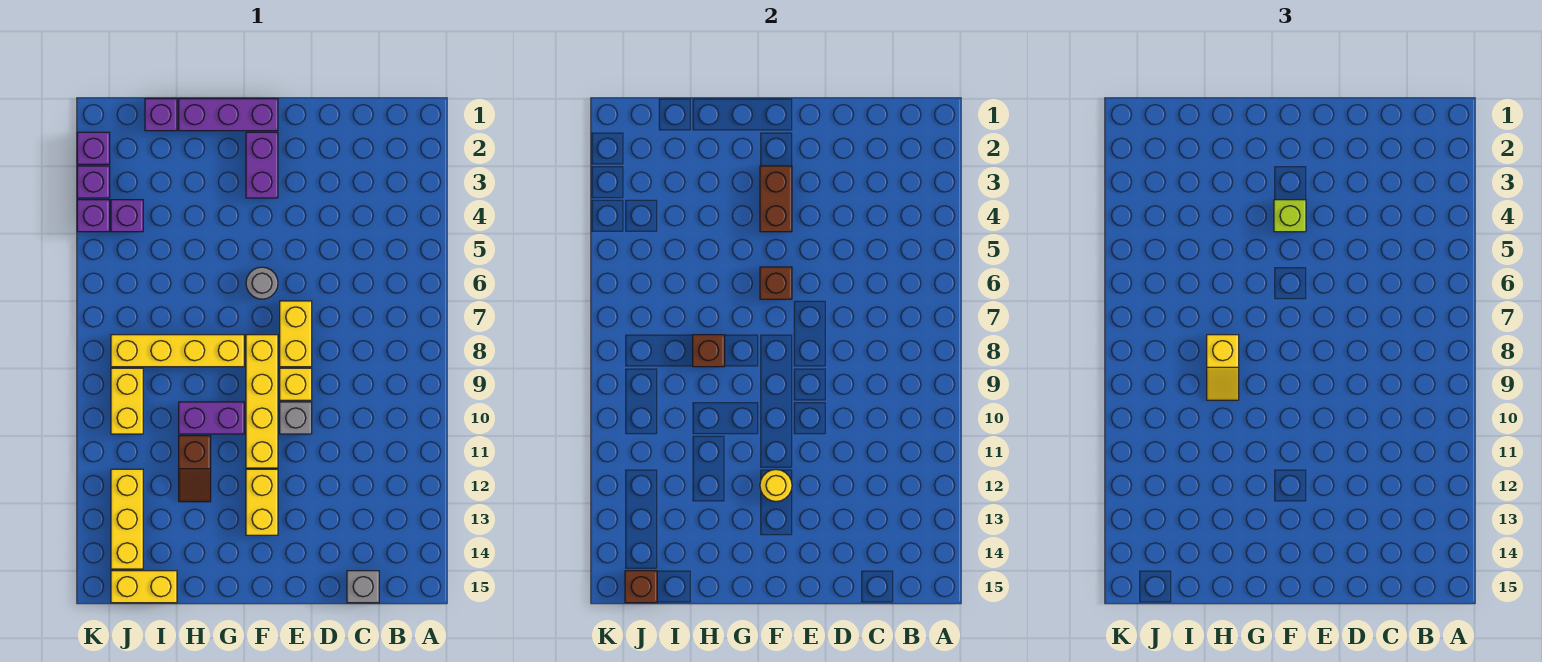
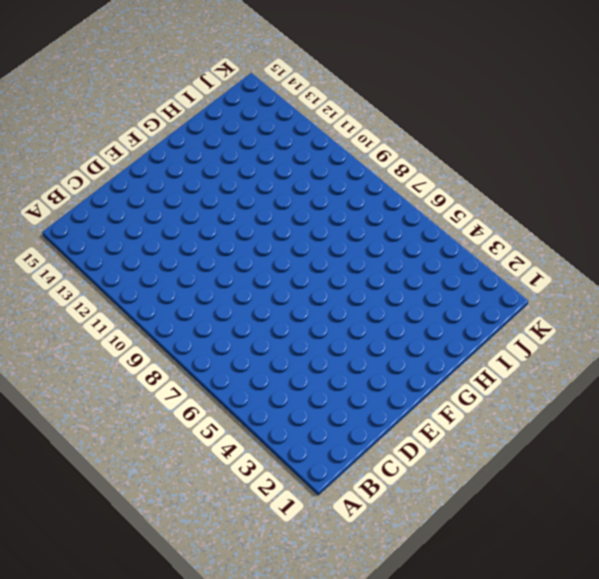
none -> grey brick C15 level 1
none -> yellow brick E7:E8 level 1
none -> yellow brick E9 level 1

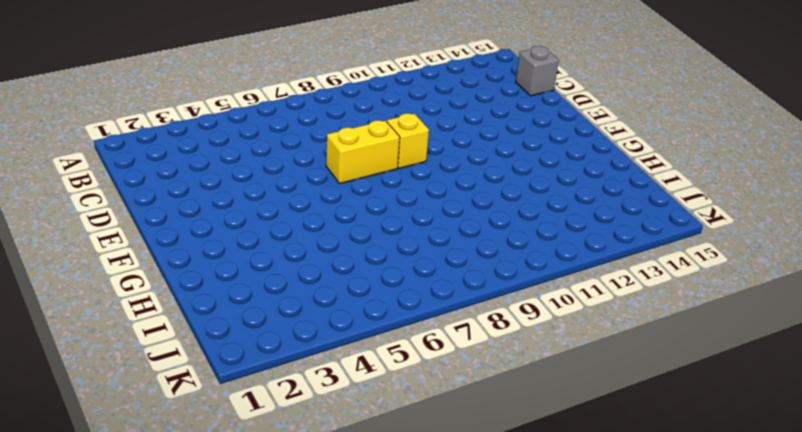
none -> grey brick E10 level 1
none -> purple brick F1:H1 level 1
none -> purple brick F2:F3 level 1

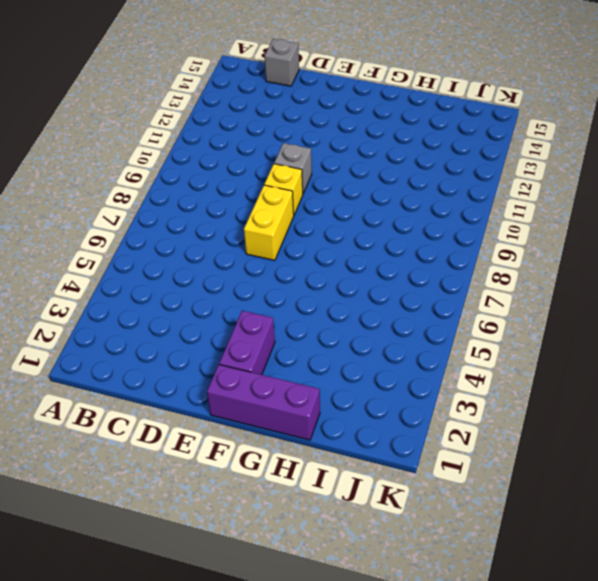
none -> grey round brick F6 level 1
none -> yellow brick F8:F11 level 1
none -> yellow brick F12:F13 level 1

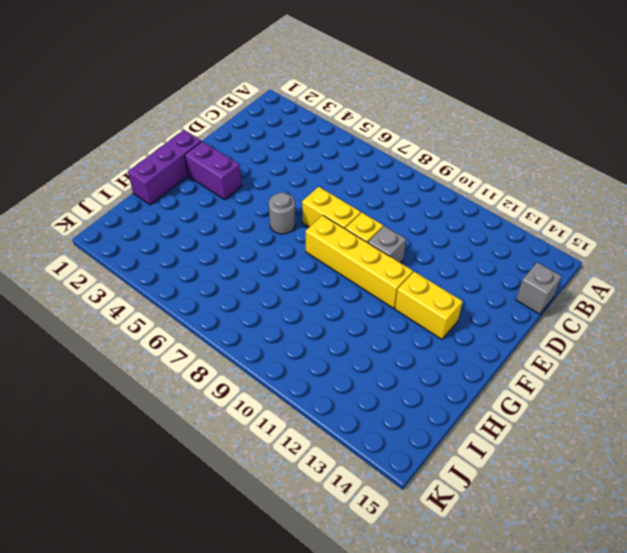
none -> yellow brick G8:J8 level 1
none -> purple brick G10:H10 level 1
none -> brown slope H11:H12 level 1 top 11

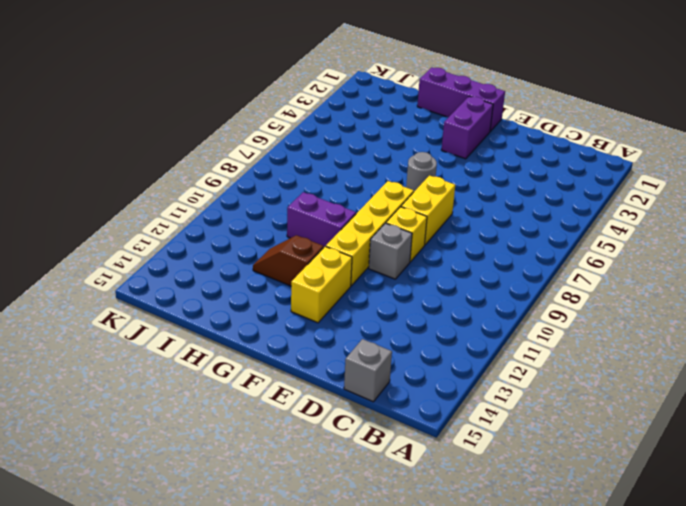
brown slope G12:H12 level 1 top G -> brown slope H11:H12 level 1 top 11
none -> yellow brick G8:J8 level 1
none -> purple brick I1 level 1
none -> yellow brick I15:J15 level 1

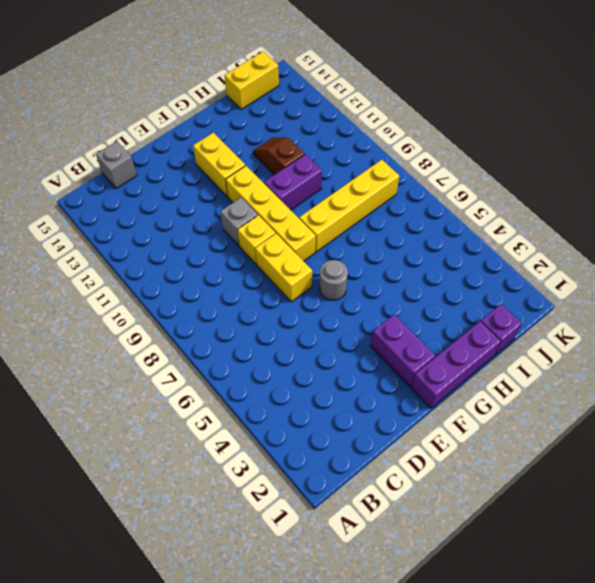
none -> purple brick J4 level 1
none -> yellow brick J9:J10 level 1
none -> yellow brick J12:J14 level 1

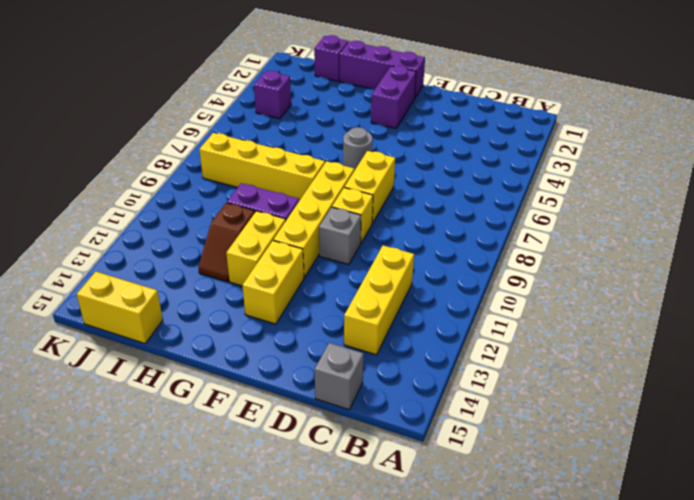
yellow brick C11:C13 level 1 -> yellow brick J12:J14 level 1
yellow brick G11:G12 level 1 -> yellow brick J9:J10 level 1
none -> purple brick K2 level 1
none -> purple brick K3 level 1
none -> purple brick K4 level 1

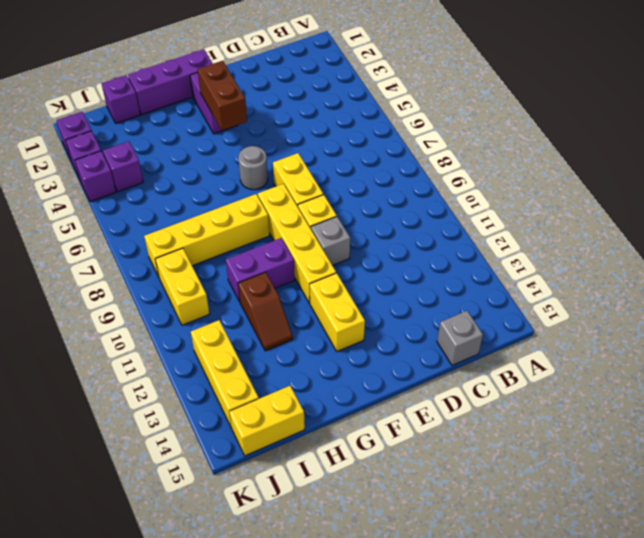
none -> brown brick F6 level 2
none -> yellow round brick F12 level 2
none -> brown brick H8 level 2

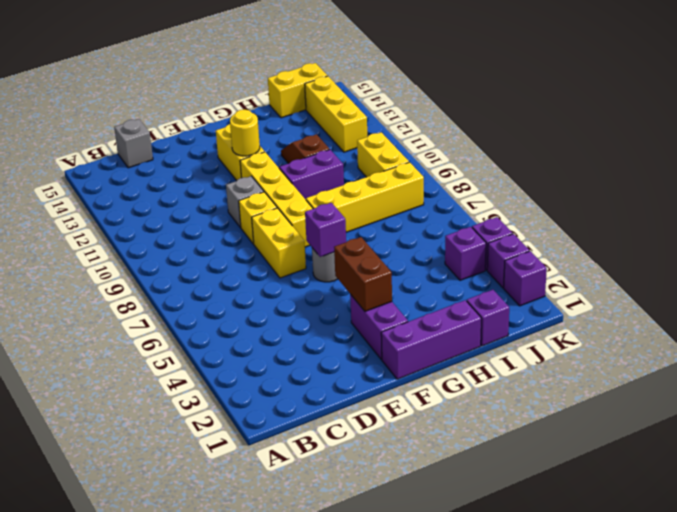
purple brick F6 level 2 -> brown brick F6 level 2
none -> brown brick H8 level 2
none -> brown brick J15 level 2
none -> lime brick F4 level 3

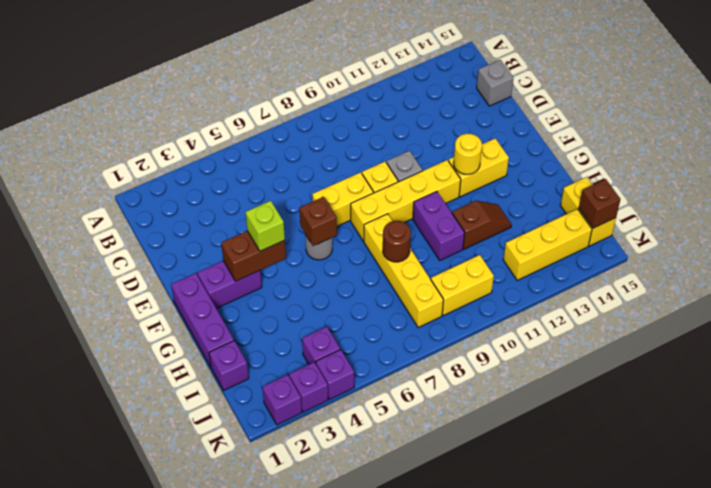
brown round brick H8 level 2 -> brown brick H8 level 2
none -> yellow slope H8:H9 level 3 top 8

